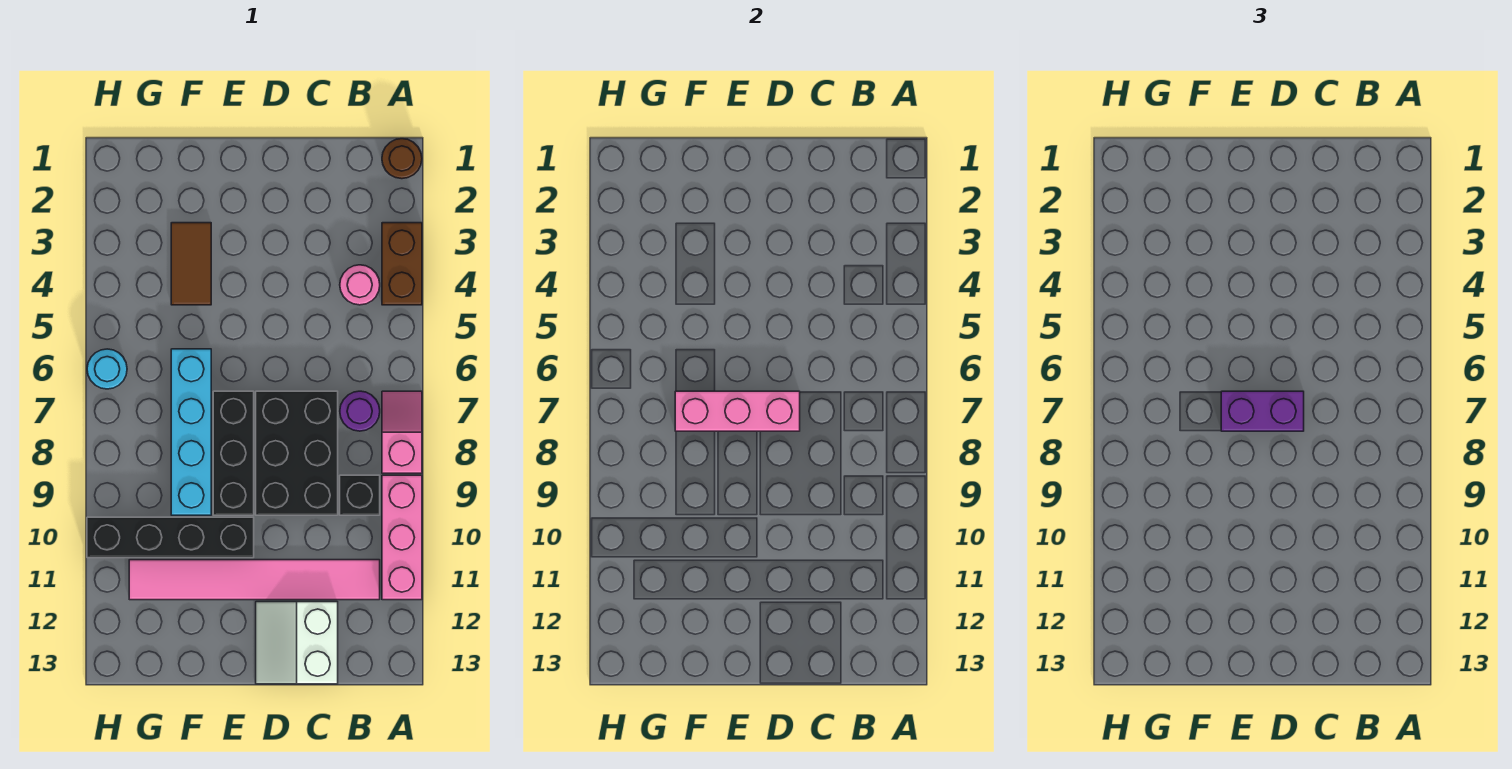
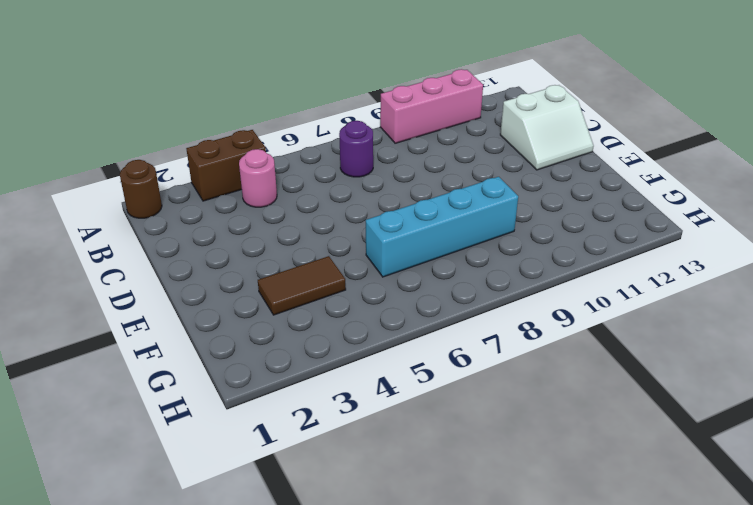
none -> pink slope A7:A8 level 1 top 8
none -> black brick B9 level 1
none -> pink tile B11:G11 level 1

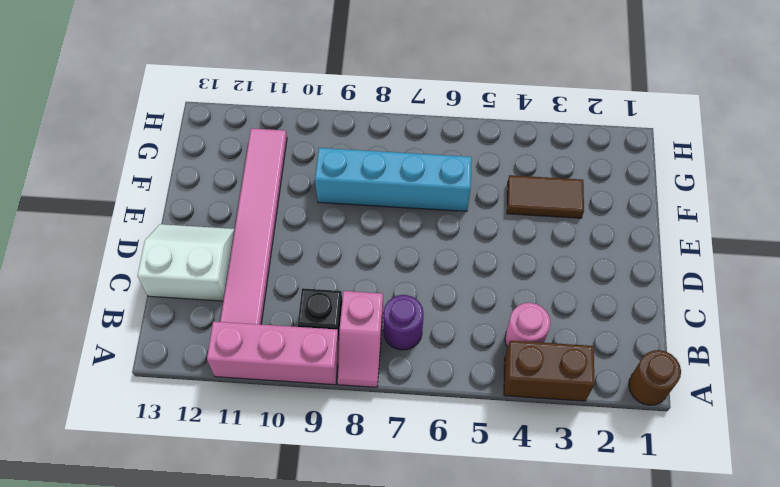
pink slope A8:B8 level 1 top B -> pink slope A7:A8 level 1 top 8
none -> black brick C7:D9 level 1
none -> black brick E7:E9 level 1
none -> black brick E10:H10 level 1

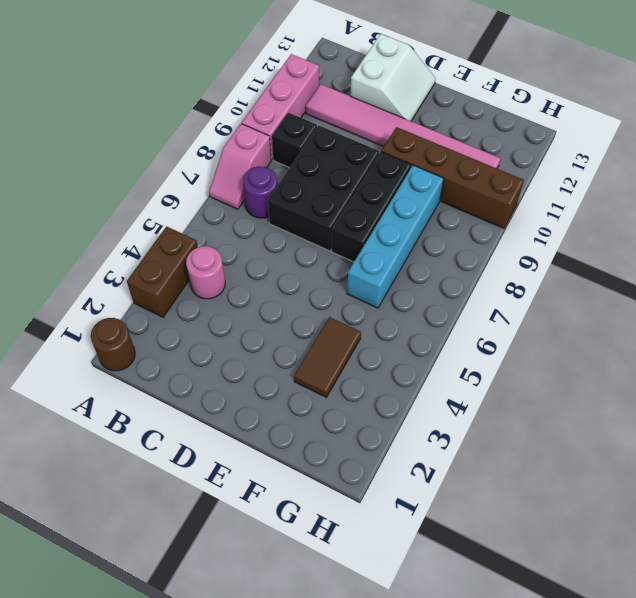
brown brick E10:H10 level 1 -> black brick E10:H10 level 1
none -> cyan round brick H6 level 1
none -> pink brick D7:F7 level 2
none -> purple brick D7:E7 level 3

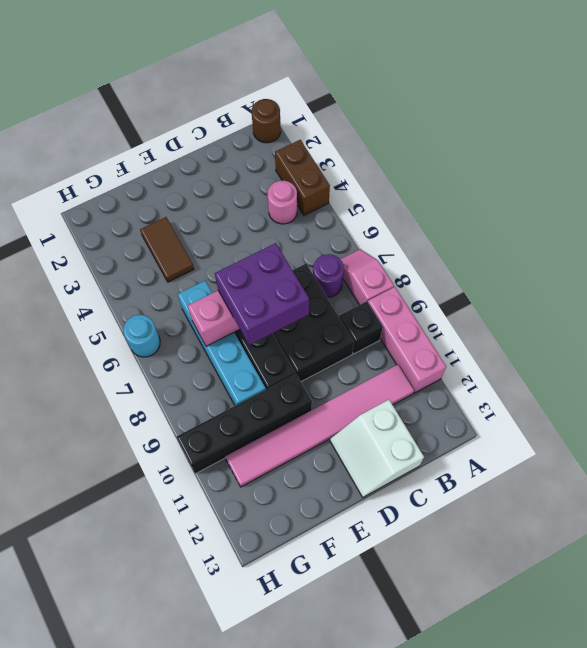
purple brick D7:E8 level 3 -> purple brick D7:E7 level 3

